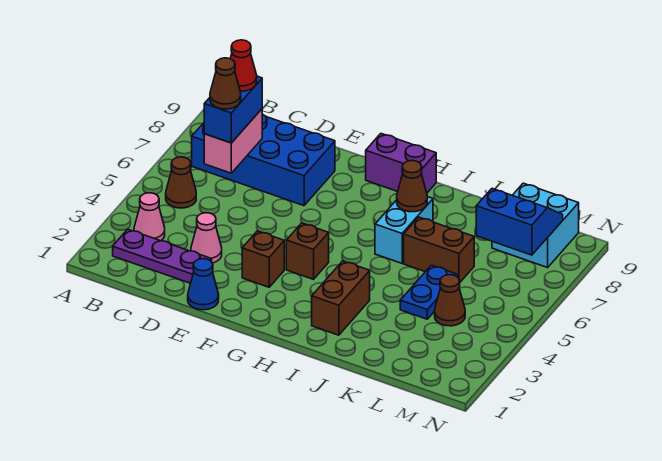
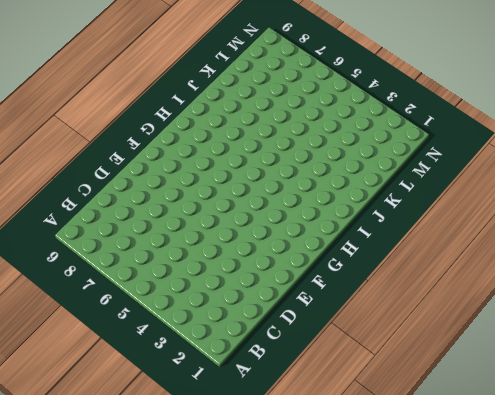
none -> purple plate B2:D2 level 1
none -> pink cone B3 level 1
none -> brown cone B5 level 1

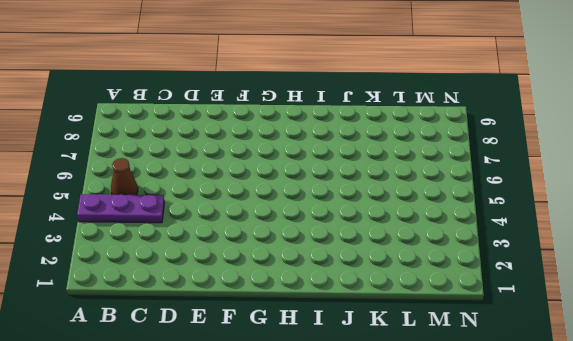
purple plate A4:C4 level 1 -> purple plate B2:D2 level 1
none -> pink cone B3 level 1
none -> blue brick B7:E8 level 1
none -> pink cone D3 level 1

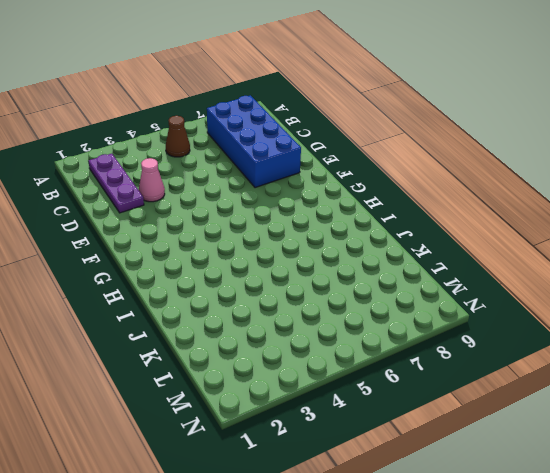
none -> pink cone B3 level 1
none -> blue cone E1 level 1
none -> brown brick F3 level 1

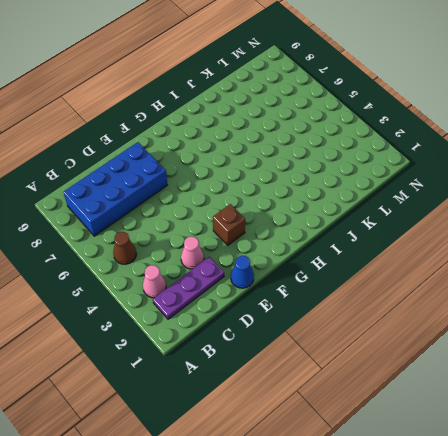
none -> brown brick G4 level 1
none -> purple brick G9:H9 level 1
none -> brown brick I2:I3 level 1

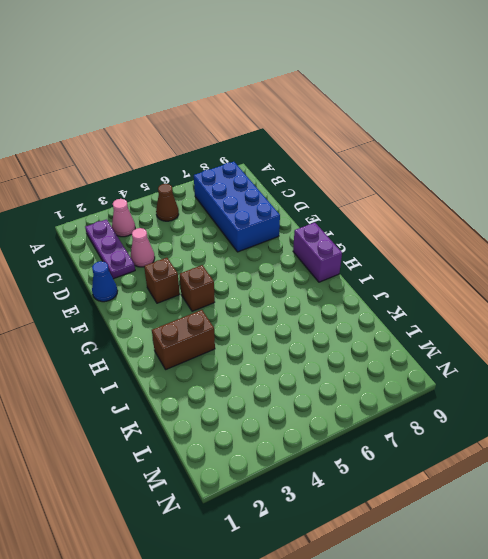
none -> cyan brick I6:I7 level 1
none -> brown brick J6:K6 level 1
none -> blue plate K4:K5 level 1

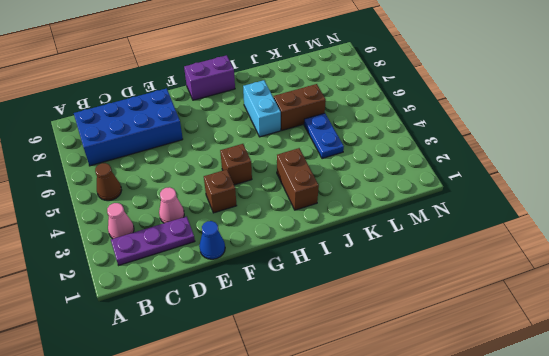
none -> brown cone L4 level 1
none -> cyan brick L8:M9 level 1
none -> pink brick C6:C7 level 2

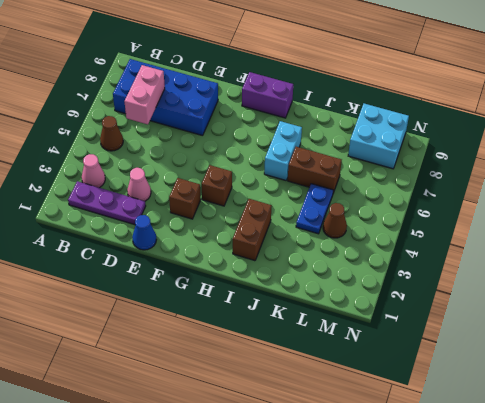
none -> brown cone I7 level 2
none -> blue slope L7:M8 level 2 top 7
none -> blue brick C6:C7 level 3

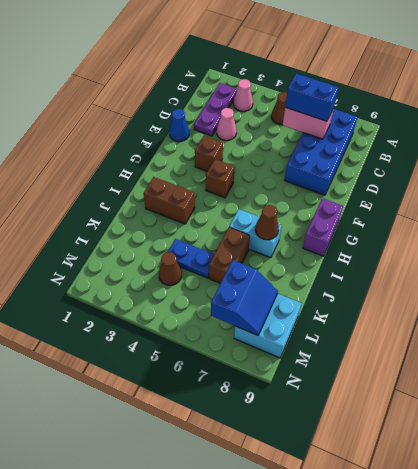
none -> brown cone C6 level 4
none -> red cone C7 level 4

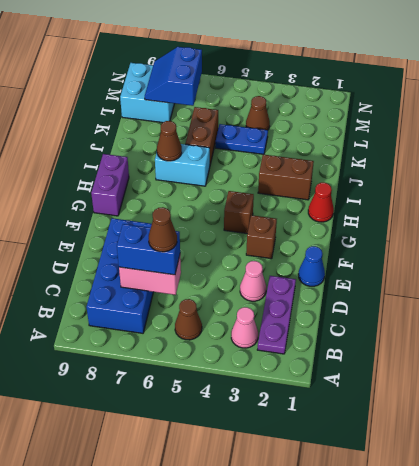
red cone H1 level 1 -> red cone C7 level 4

